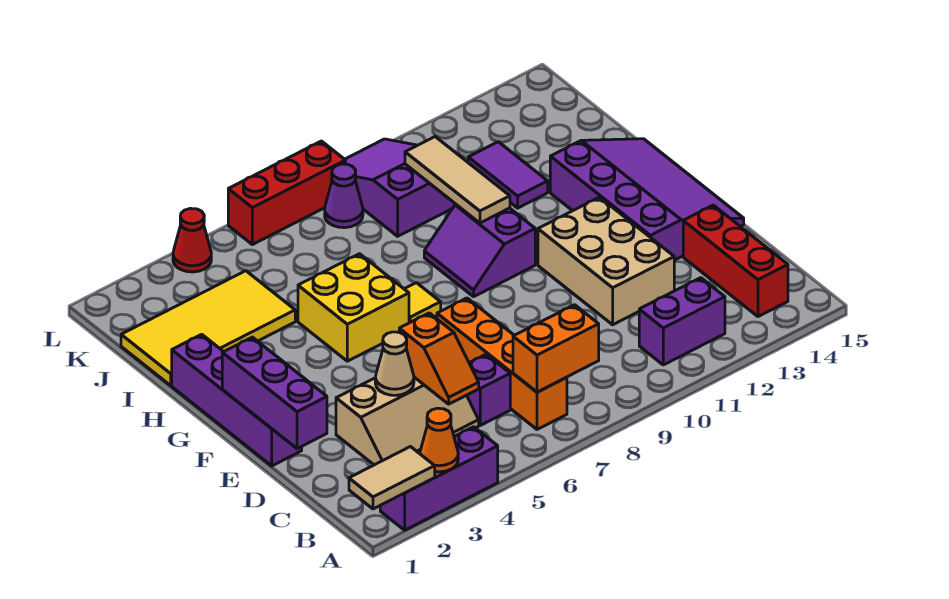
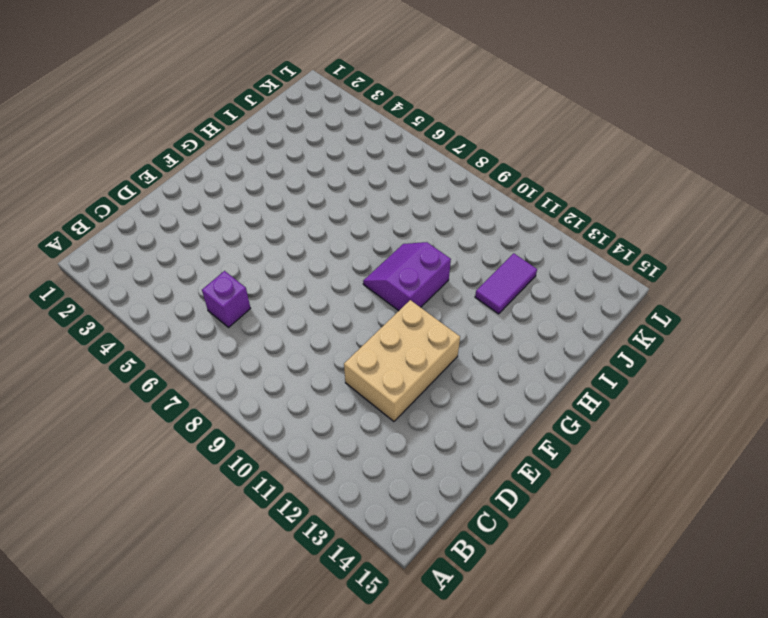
none -> purple brick A2:A4 level 1
none -> orange brick B7:E7 level 1
none -> purple brick B11:B12 level 1

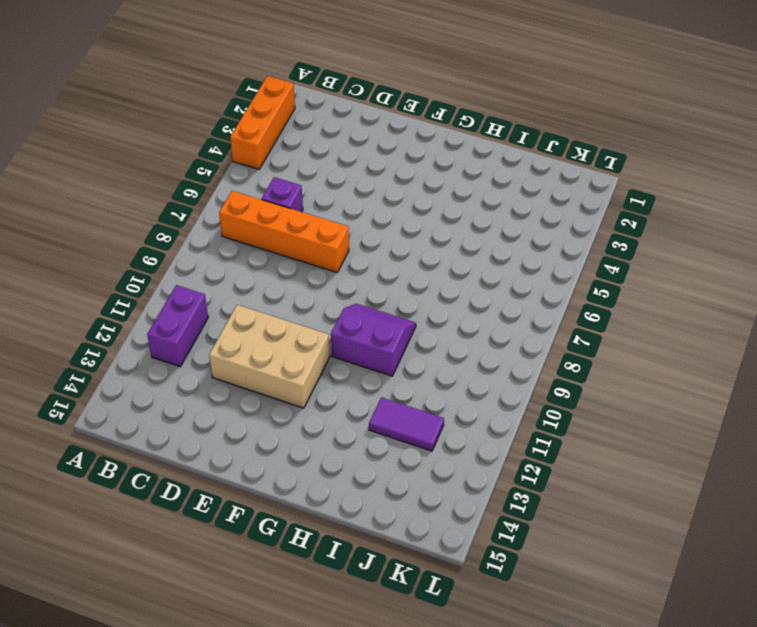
orange brick A2:A4 level 1 -> purple brick A2:A4 level 1
none -> red brick B14:D14 level 1
none -> tan slope C3:D5 level 1 top D
none -> purple brick E1:H1 level 1

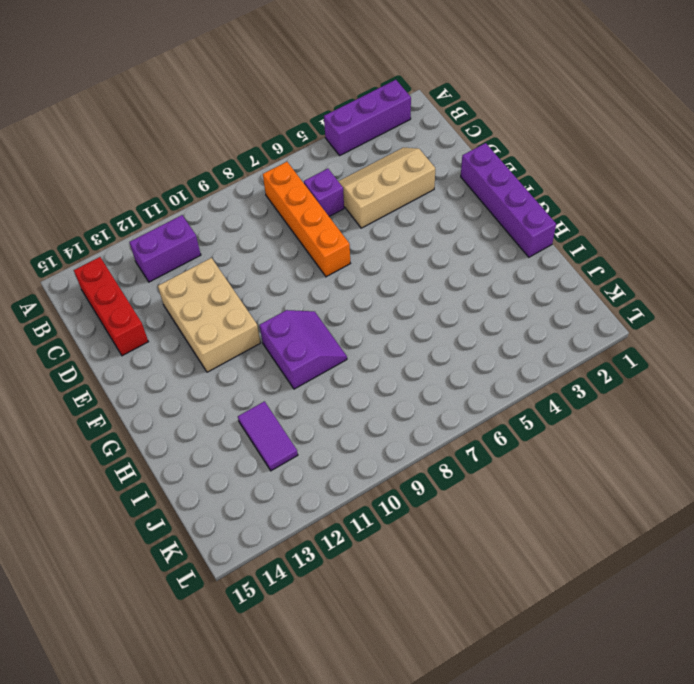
none -> purple slope E13:H15 level 1 top 13
none -> yellow brick G5:H6 level 1
none -> yellow tile G7 level 1

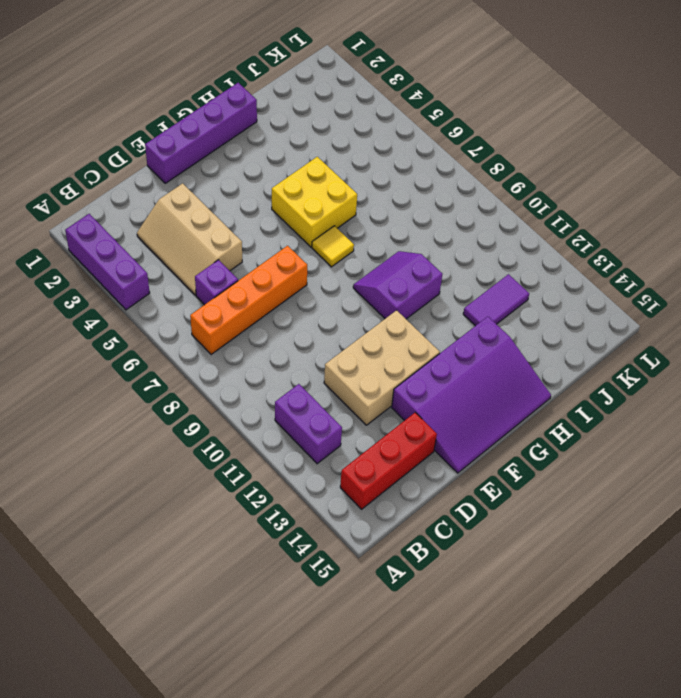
none -> yellow tile I1:J4 level 1
none -> purple slope J9:L10 level 1 top J
none -> purple cone K8 level 1

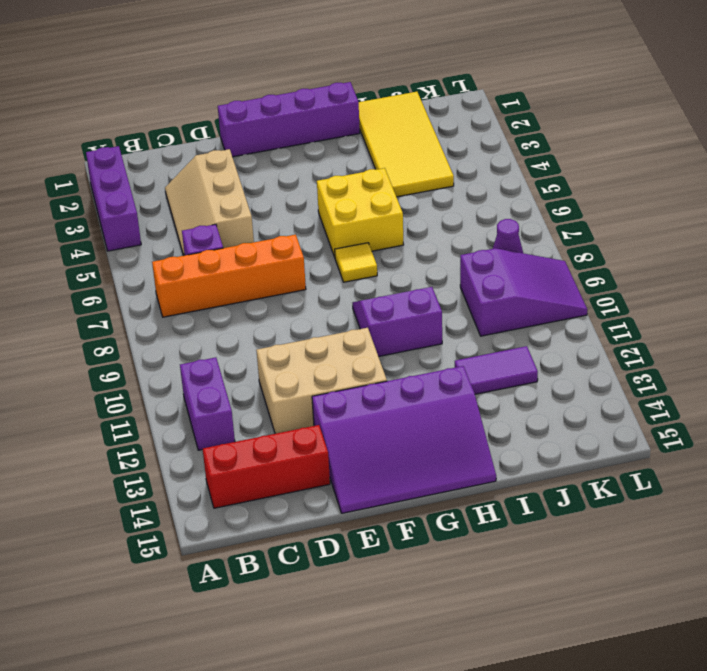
none -> red cone L4 level 1
none -> red brick L6:L8 level 1
none -> tan tile A1:A2 level 2

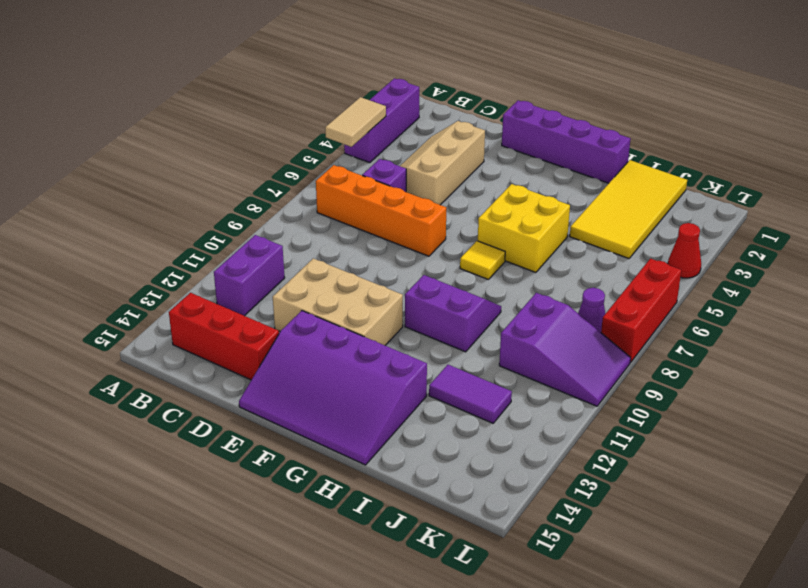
tan tile A4:A5 level 2 -> tan tile A1:A2 level 2
none -> orange cone A3 level 2
none -> orange brick B7:B8 level 2
none -> orange slope C5:D5 level 2 top D

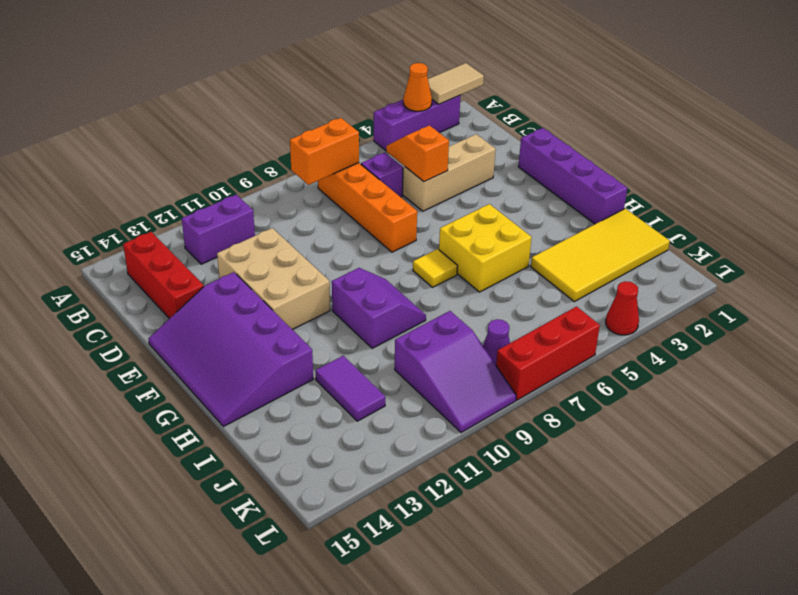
none -> purple brick D1:F1 level 2
none -> tan cone D4 level 2
none -> tan tile H10:J10 level 2

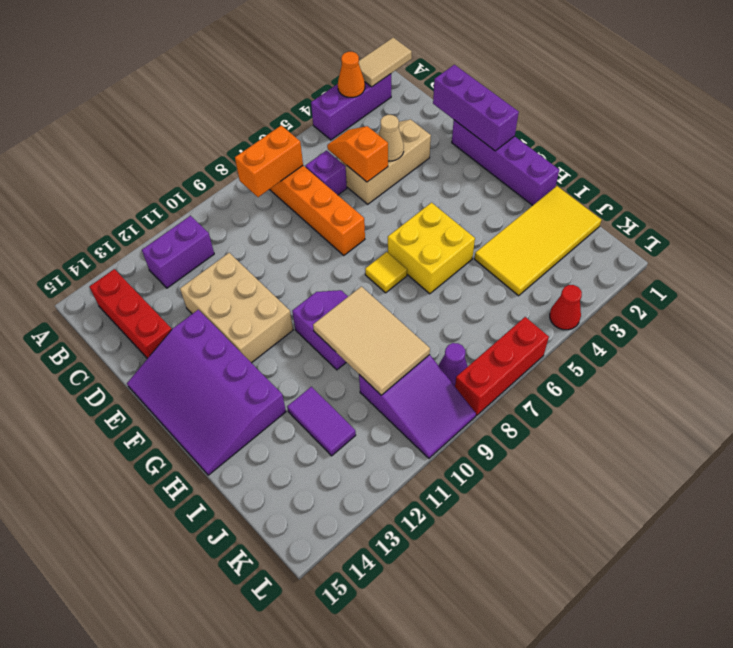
tan tile H9:J10 level 2 -> tan tile H10:J10 level 2

